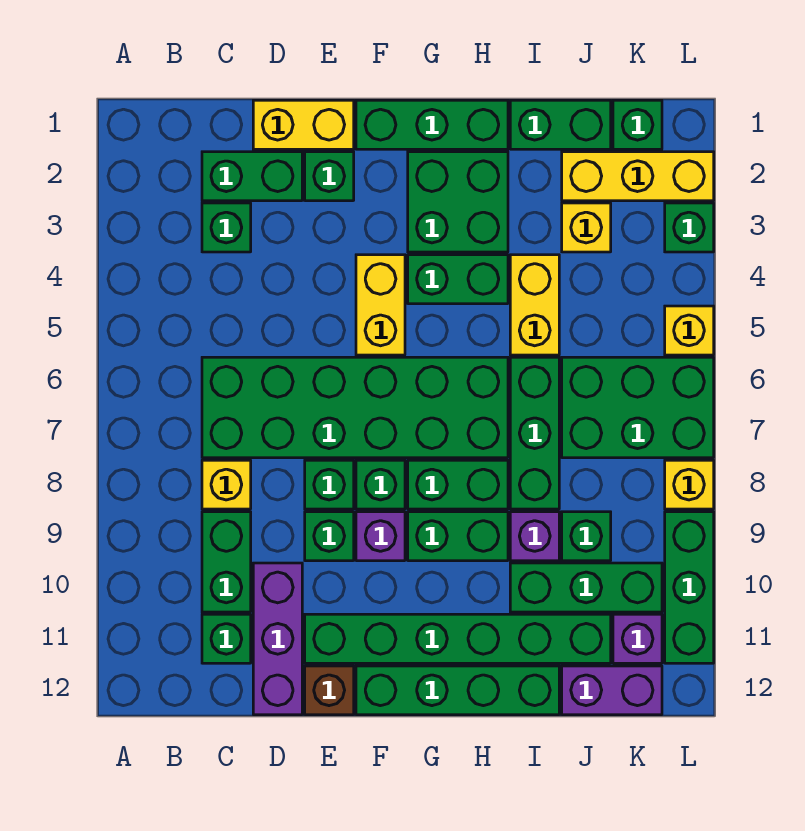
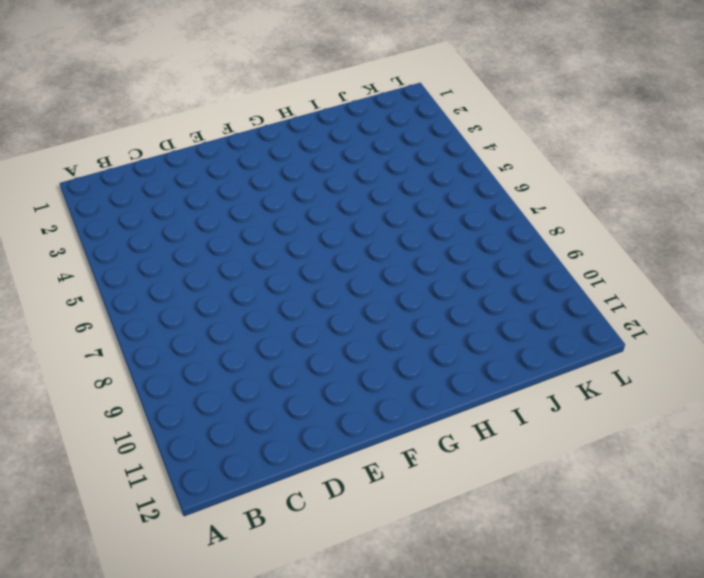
none -> green brick C2:D2 level 1
none -> green brick C3 level 1
none -> green brick C6:H7 level 1
none -> yellow brick C8 level 1

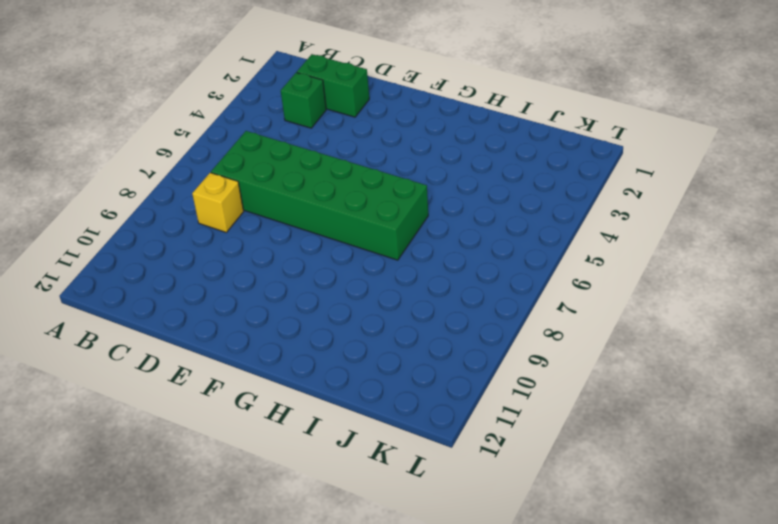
none -> green brick C9:C10 level 1
none -> green brick C11 level 1
none -> yellow brick D1:E1 level 1
none -> purple brick D10:D12 level 1

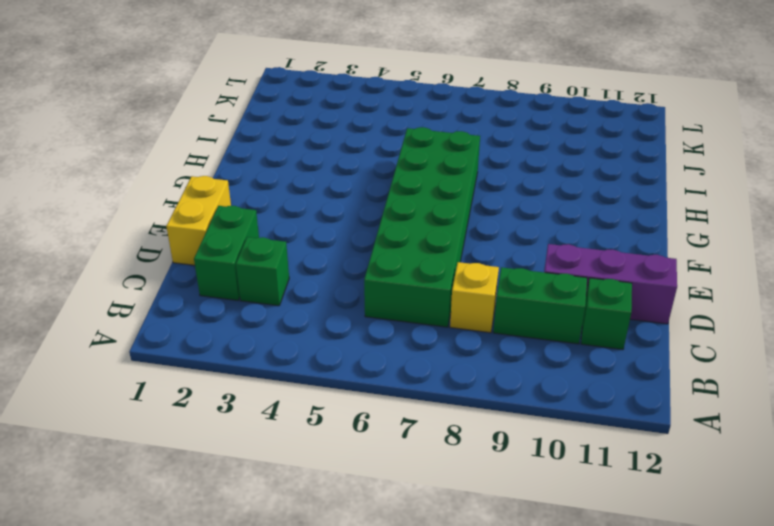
none -> green brick E2 level 1
none -> green brick E8 level 1
none -> green brick E9 level 1
none -> green brick E11:J11 level 1

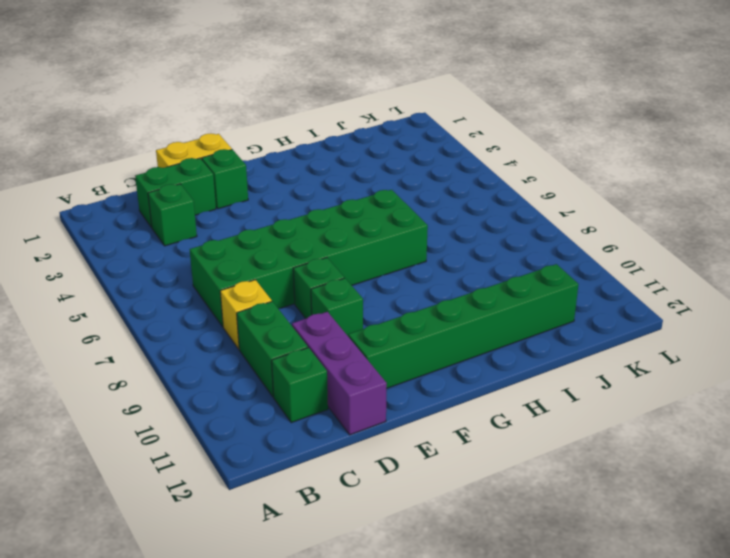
none -> brown brick E12 level 1
none -> green brick F1:H1 level 1
none -> yellow brick F4:F5 level 1
none -> green brick F8 level 1

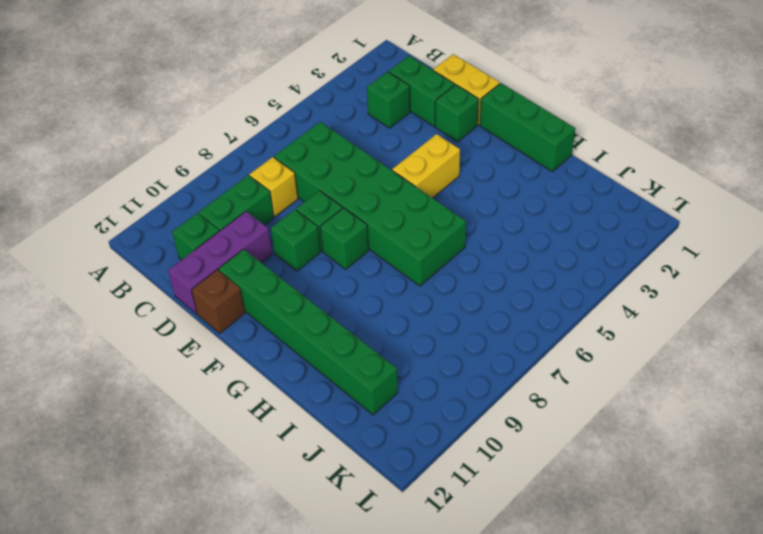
none -> purple brick F9 level 1
none -> green brick F12:I12 level 1
none -> green brick G2:H3 level 1
none -> green brick G4:H4 level 1

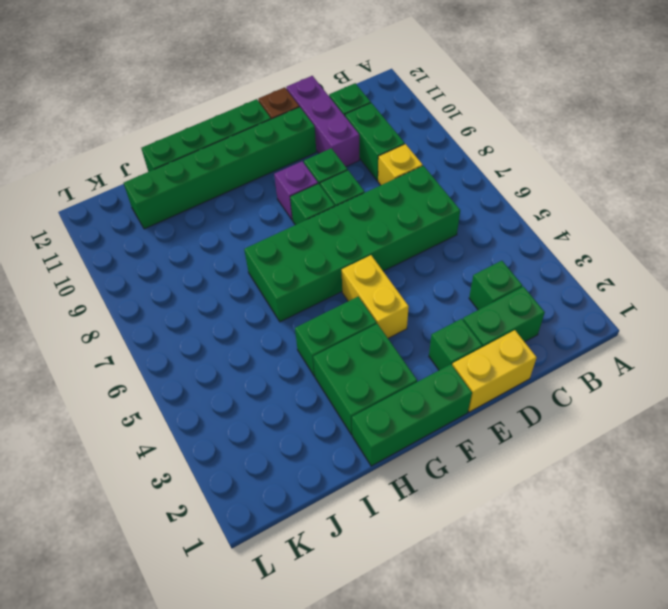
none -> green brick G8:H8 level 1
none -> green brick G9:H9 level 1
none -> green brick I1:J1 level 1
none -> yellow brick I4:I5 level 1

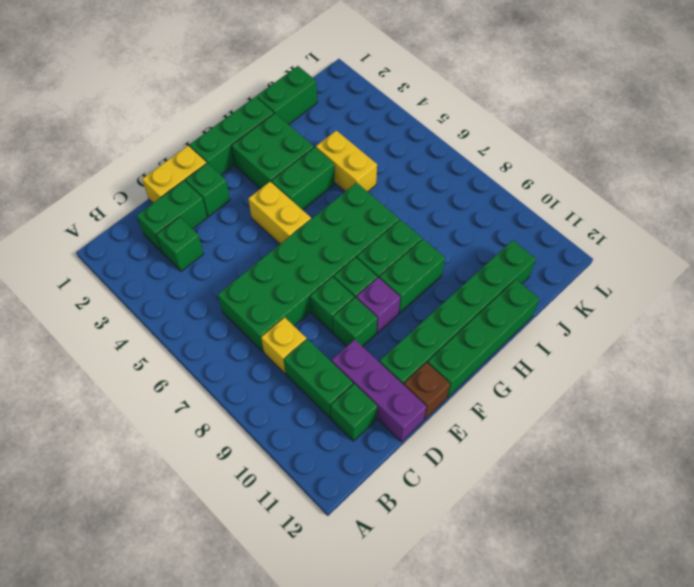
none -> green brick I6:I8 level 1
none -> purple brick I9 level 1
none -> green brick I10:K10 level 1
none -> yellow brick J2:L2 level 1

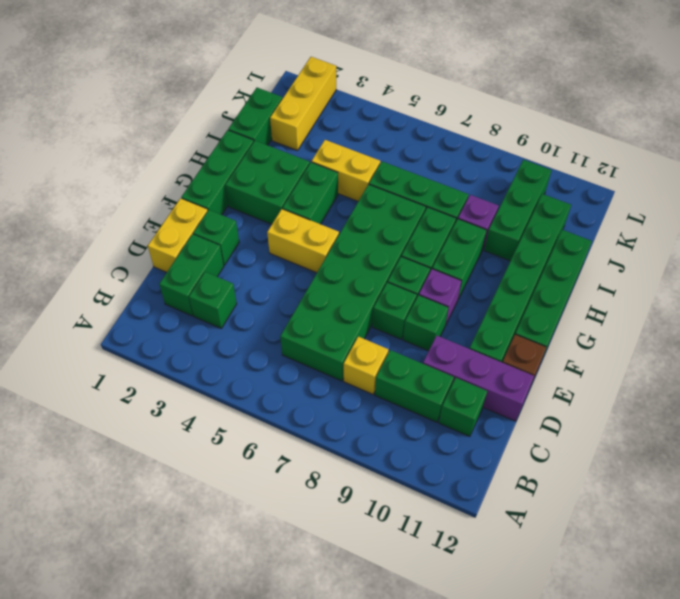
none -> yellow brick J3 level 1
none -> green brick J6:L7 level 1
none -> green brick J9 level 1
none -> purple brick J12:K12 level 1

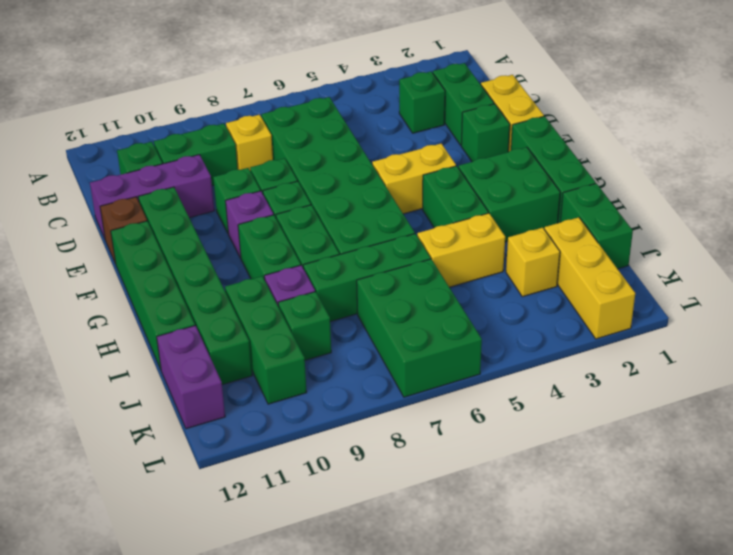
none -> green brick K1 level 1
none -> purple brick K11 level 1
none -> green brick L3 level 1
none -> yellow brick L5 level 1

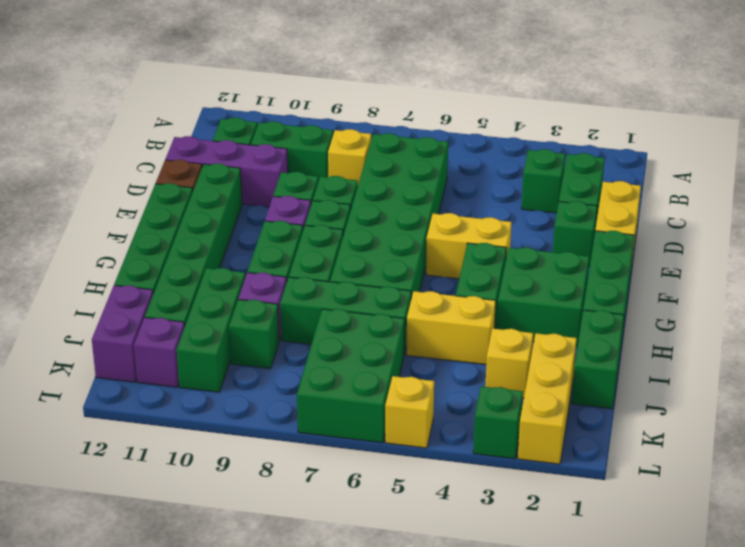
none -> green brick K1 level 1
none -> yellow brick L8 level 1
none -> green brick L9:L11 level 1

